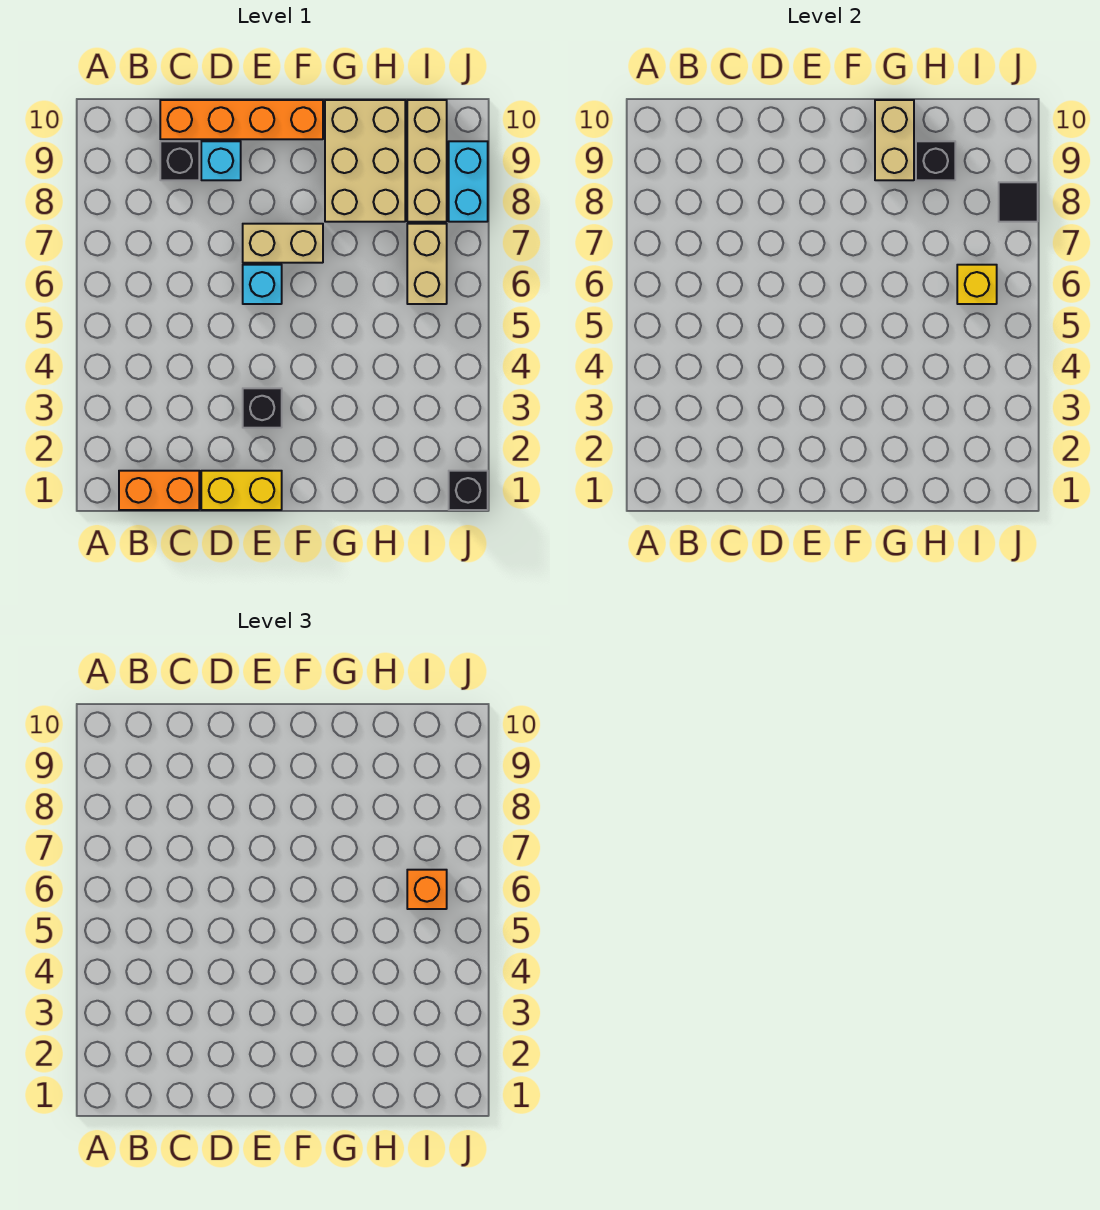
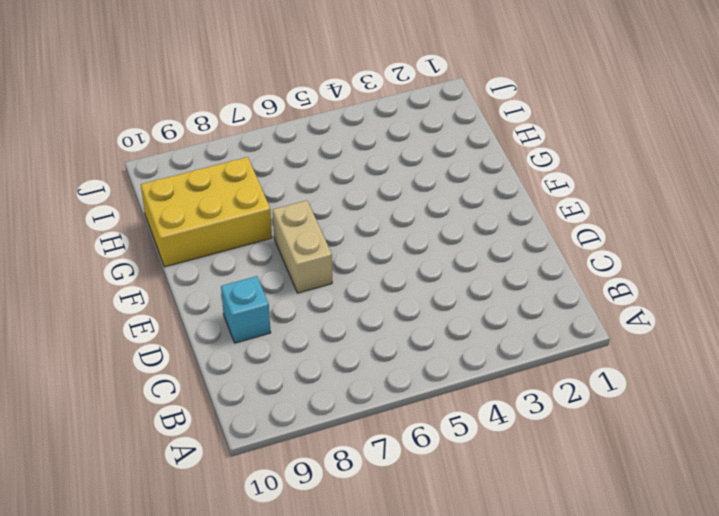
yellow brick G8:H10 level 1 -> tan brick G8:H10 level 1
none -> orange brick B1:C1 level 1
none -> black brick C9 level 1
none -> orange brick C10:F10 level 1

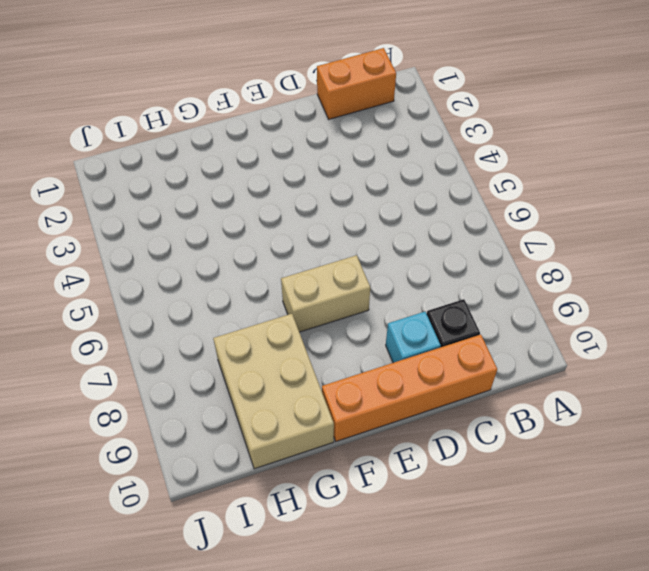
none -> yellow brick D1:E1 level 1
none -> black brick E3 level 1
none -> cyan brick E6 level 1

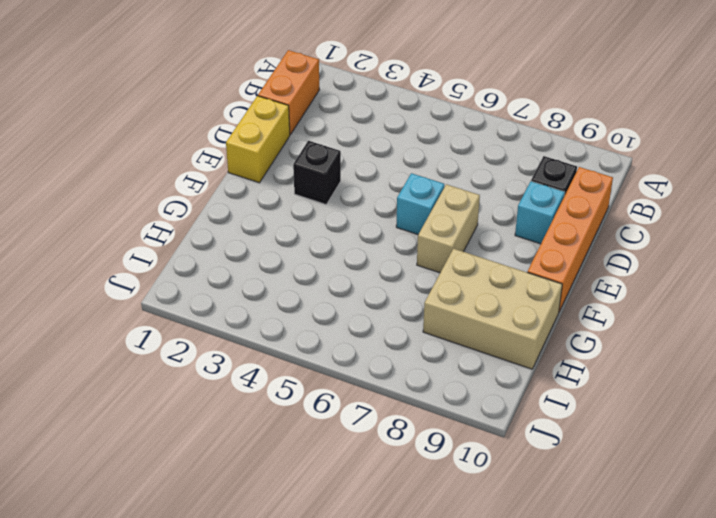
none -> tan brick I6:I7 level 1
none -> tan brick I8:I10 level 1
none -> black brick J1 level 1

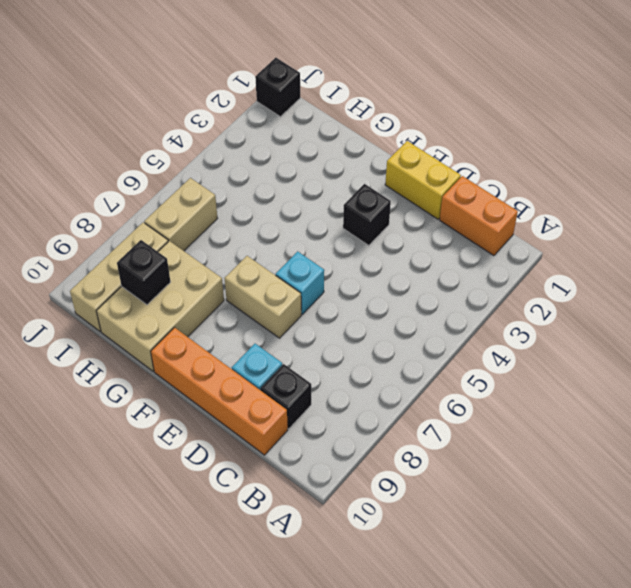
none -> cyan brick J8:J9 level 1
none -> tan brick G9:G10 level 2
none -> yellow brick I6 level 2

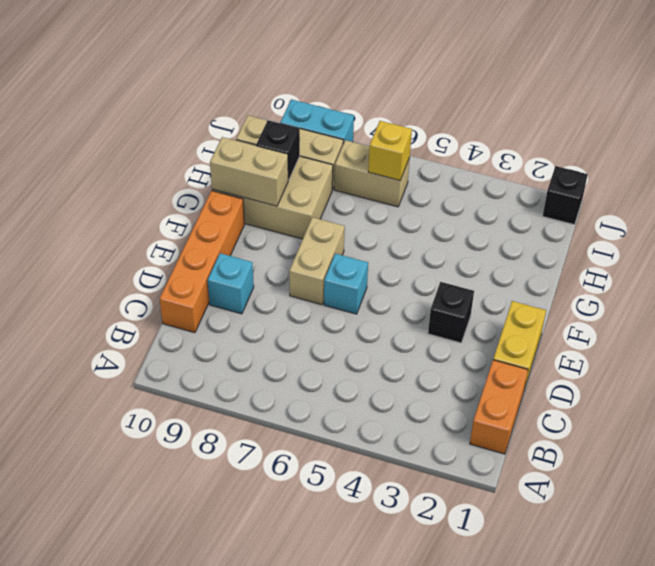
none -> black brick C9 level 1
none -> black tile J8 level 2
none -> orange brick I6 level 3

